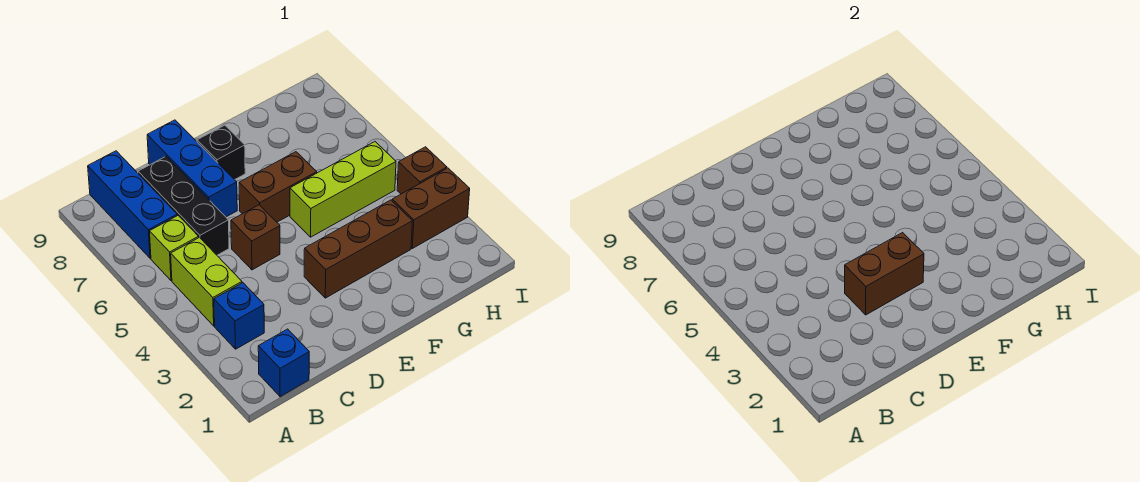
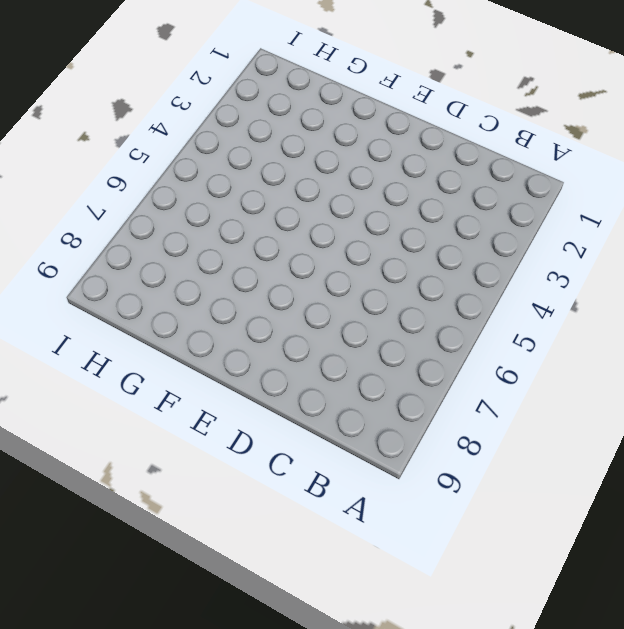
none -> blue brick B1 level 1
none -> blue brick B3 level 1
none -> lime brick B4:B5 level 1

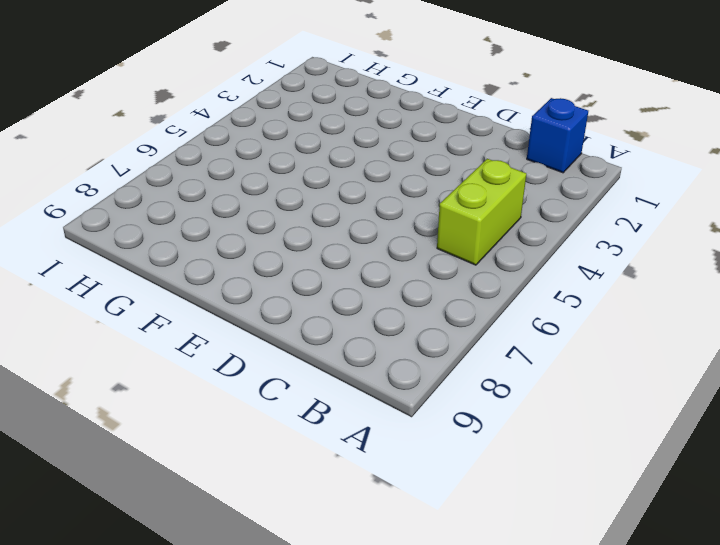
none -> blue brick B3 level 1
none -> lime brick B6 level 1
none -> blue brick B7:B9 level 1

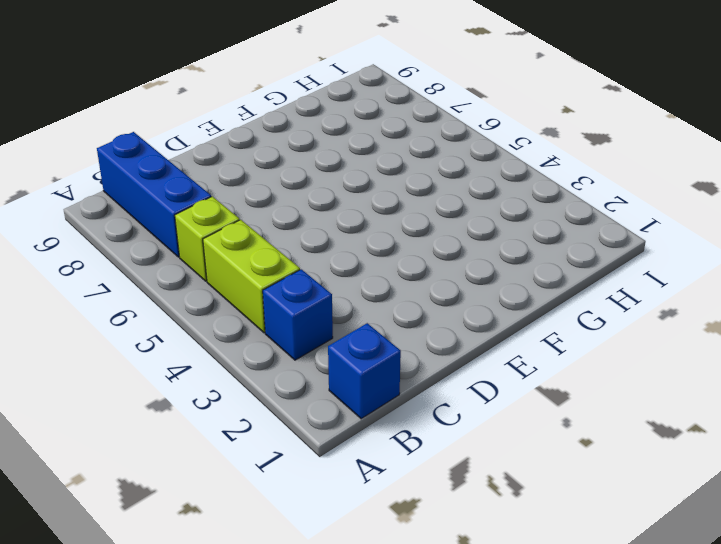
none -> black brick C6:C8 level 1
none -> brown brick D5 level 1
none -> blue brick D7:D9 level 1

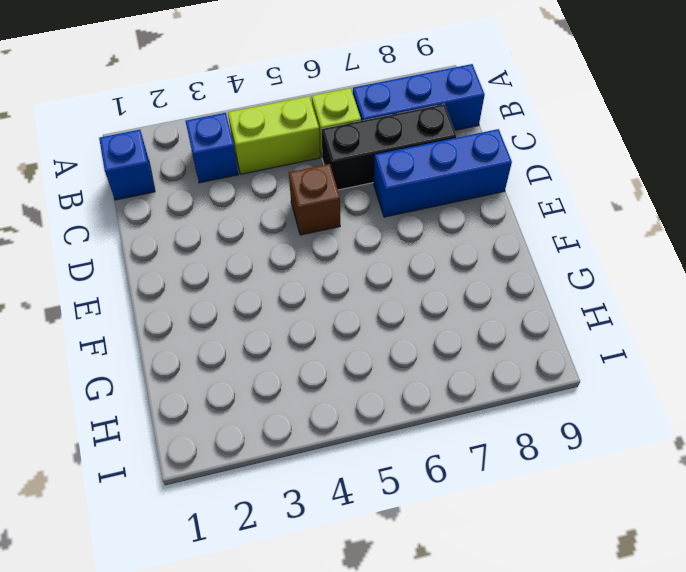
none -> brown brick E3:G3 level 1
none -> brown brick E6:F6 level 1
none -> black brick E8 level 1

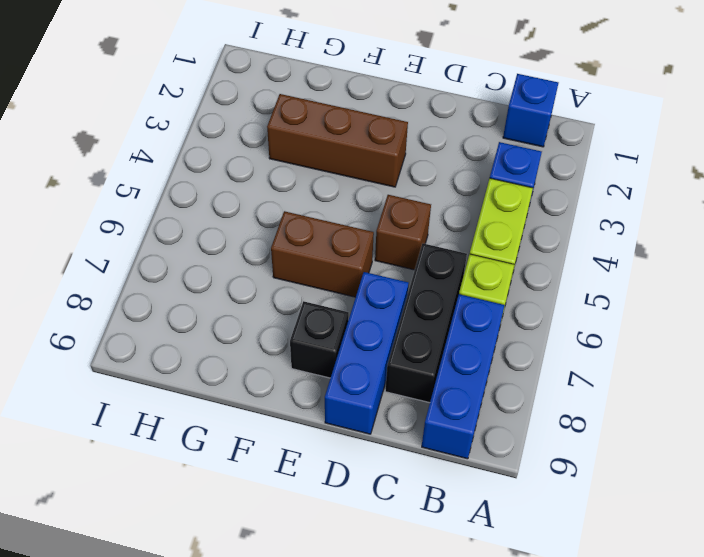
none -> lime brick F5:H5 level 1
none -> brown brick H3:I3 level 1
none -> brown brick I4 level 1

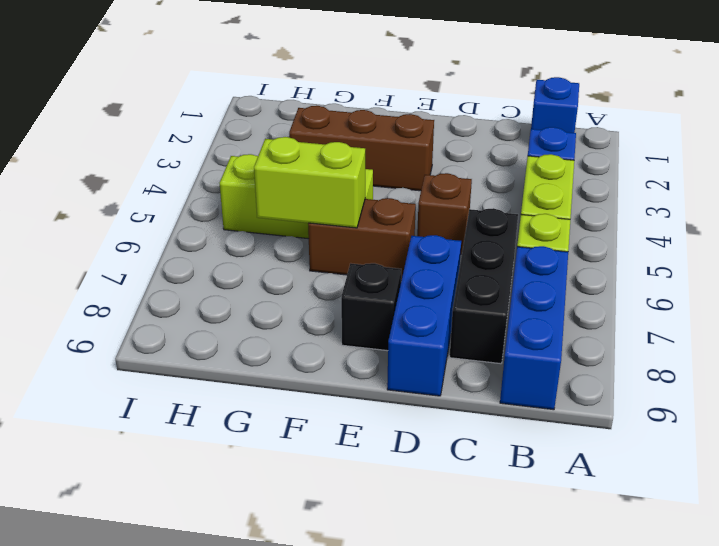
lime brick F6:G6 level 2 -> none
none -> brown brick H3:I3 level 1
none -> brown brick I4 level 1
none -> brown brick D3:E3 level 2

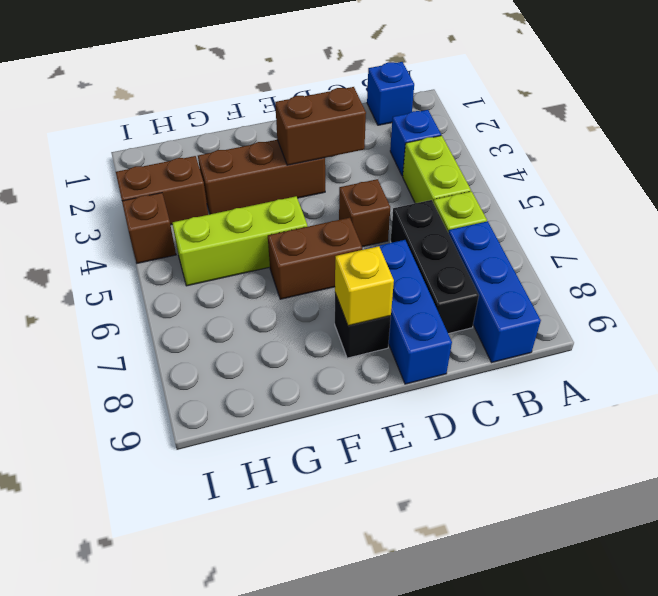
yellow brick E8 level 2 -> none

